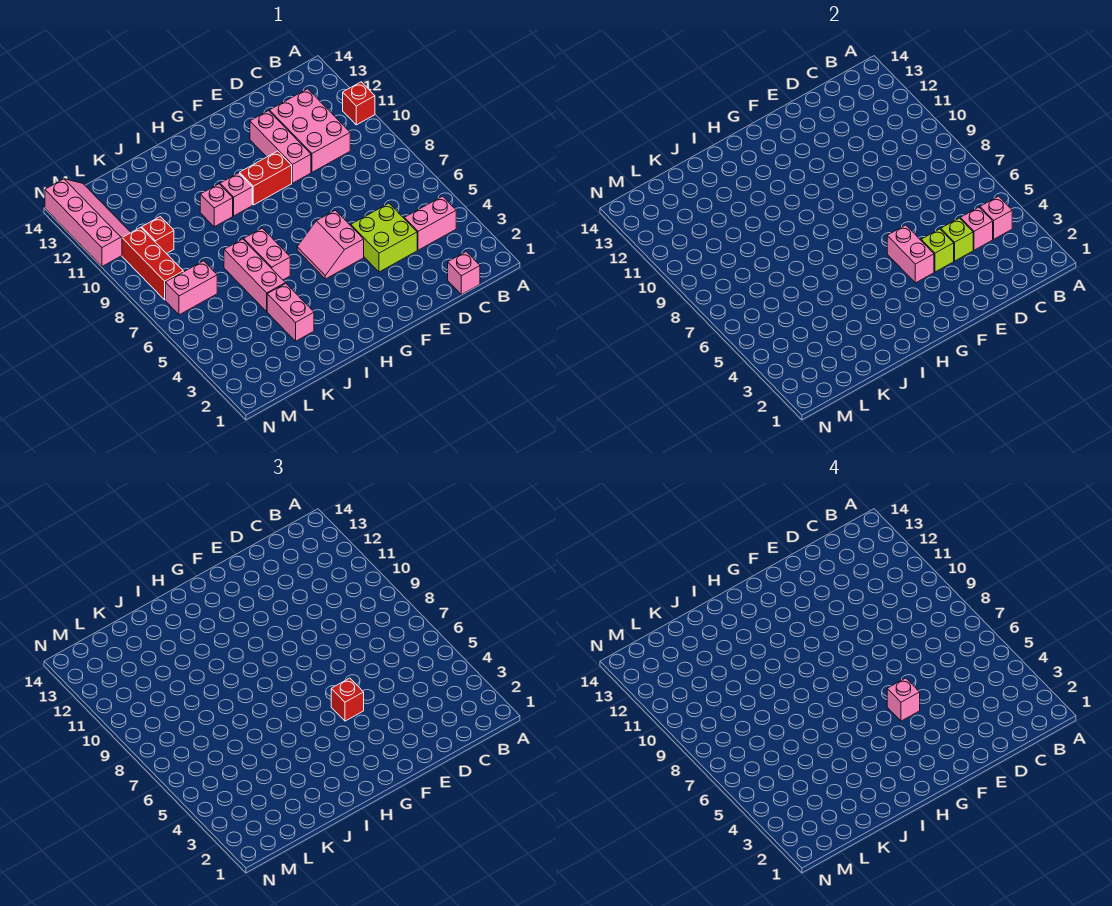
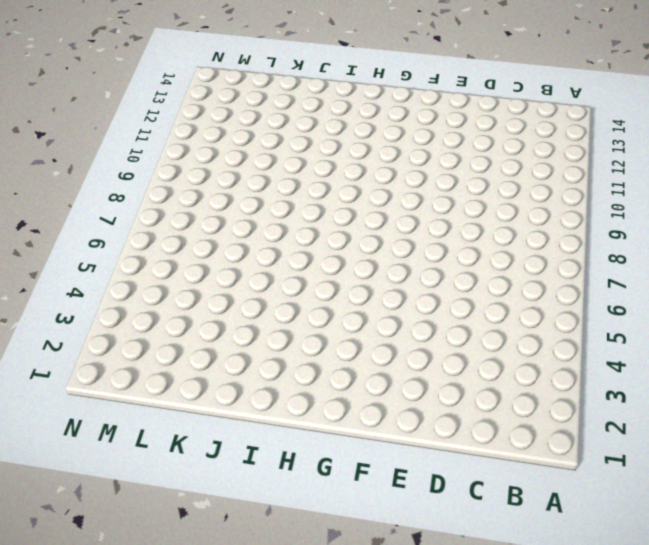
none -> red brick A11 level 1
none -> pink brick B4:C4 level 1
none -> pink brick C1 level 1

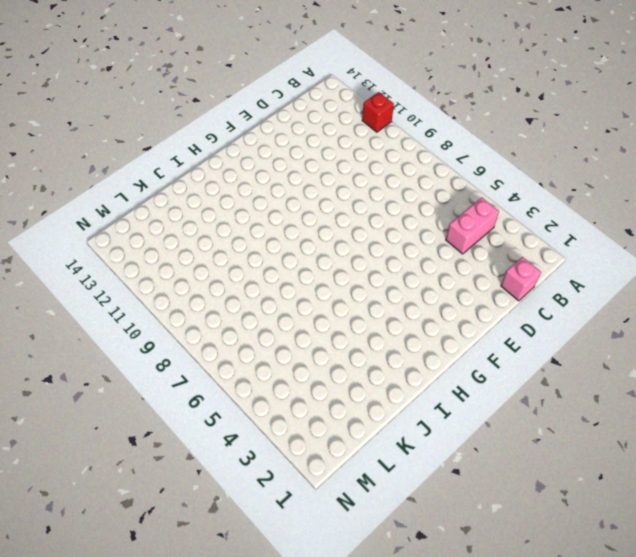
none -> pink brick C10:D12 level 1
none -> lime brick D4:E5 level 1
none -> pink brick E10:E12 level 1

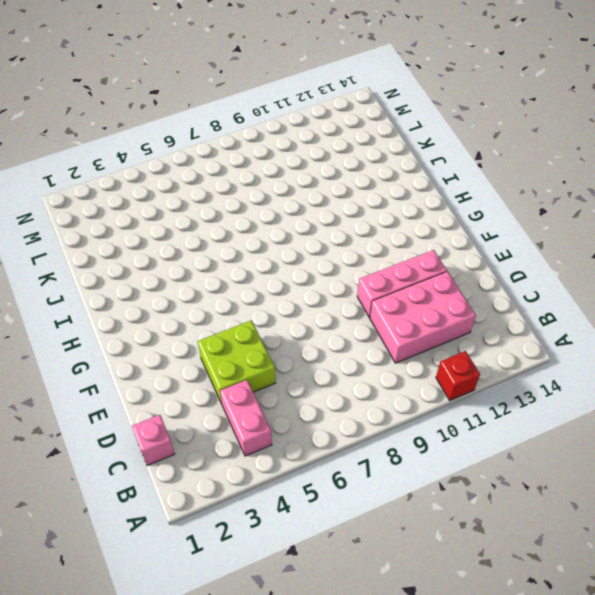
none -> pink slope F5:G6 level 1 top F
none -> red brick F10:G10 level 1
none -> pink brick H10 level 1

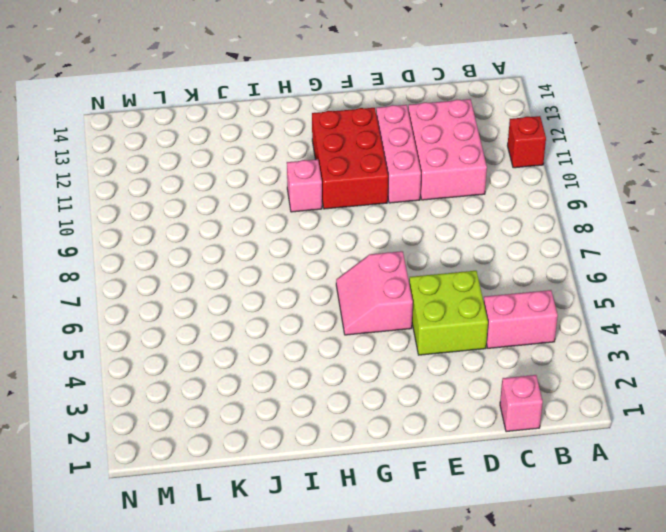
red brick F10:G12 level 1 -> red brick F10:G10 level 1
none -> pink brick I6:I7 level 1
none -> pink brick I10 level 1
none -> pink brick J3:J4 level 1

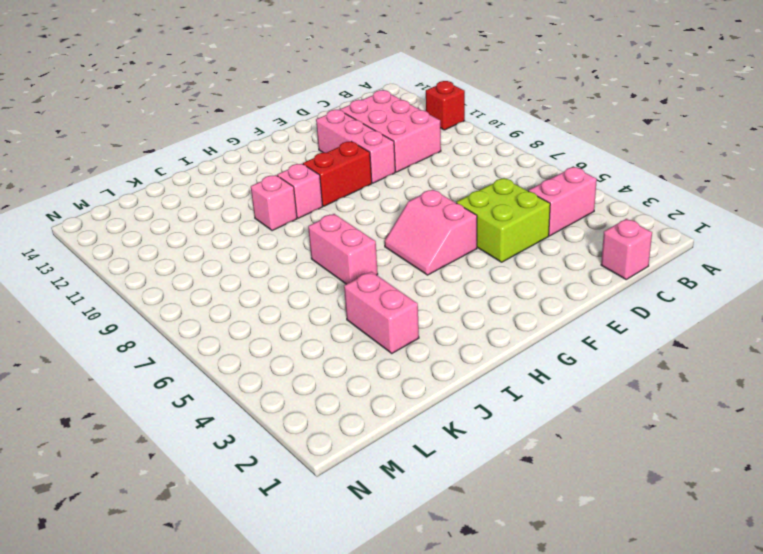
none -> pink brick J5:J7 level 1
none -> pink brick L7:M7 level 1
none -> red brick L10 level 1

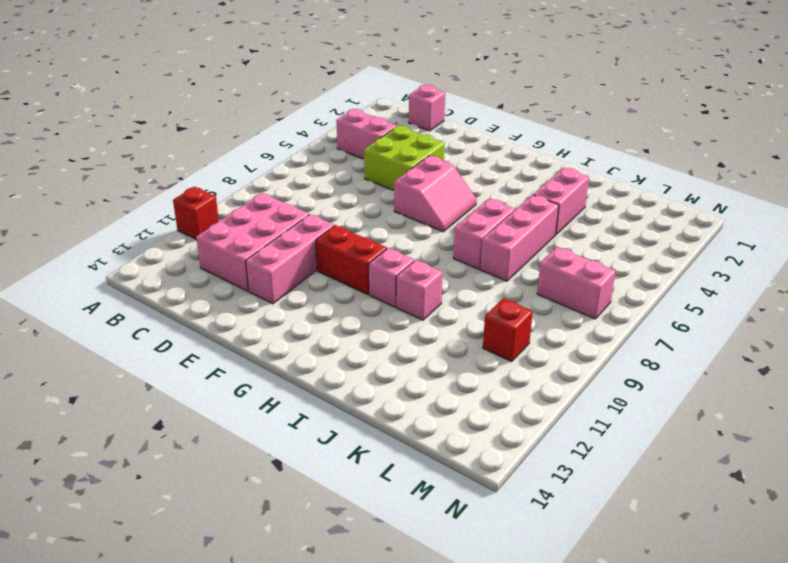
none -> red brick M8:M10 level 1
none -> pink slope M11:N14 level 1 top N
none -> pink brick B4 level 2

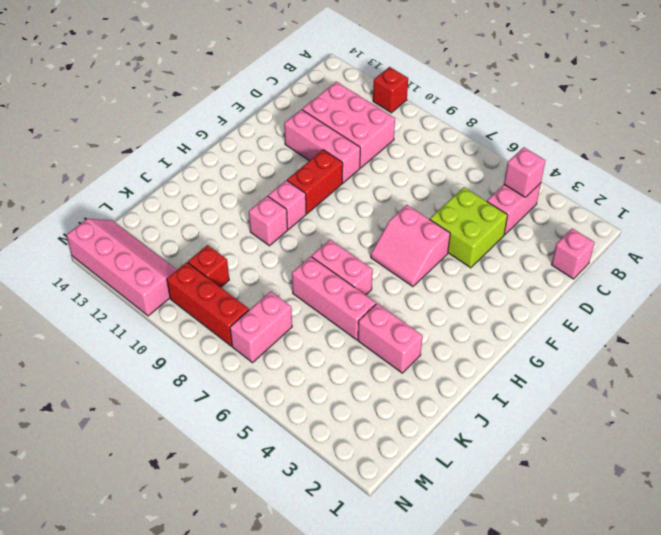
none -> pink brick C4 level 2
none -> lime brick D4 level 2
none -> lime brick E4 level 2

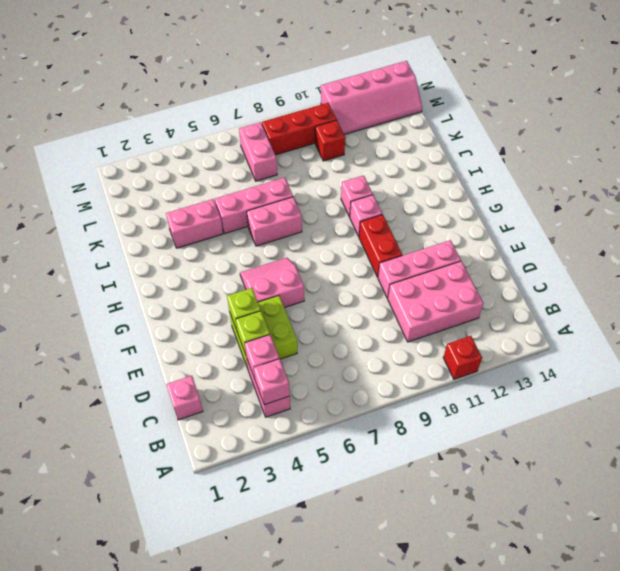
none -> pink brick F4:F5 level 2
none -> red brick F5 level 3
none -> pink brick F5 level 4

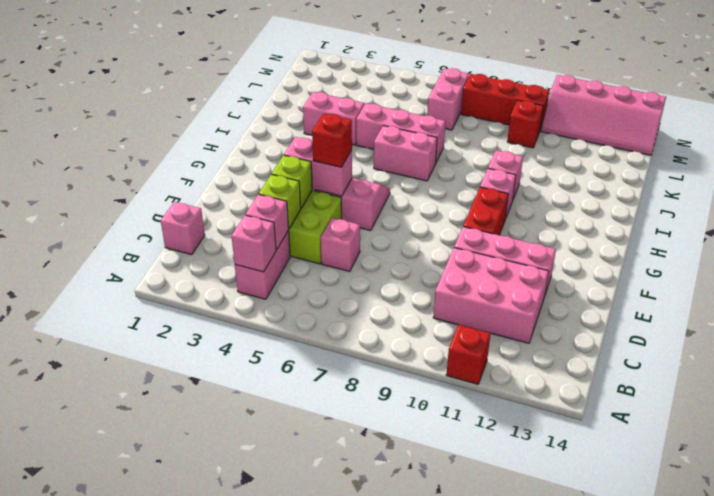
pink brick D6 level 1 -> pink brick F5 level 4

